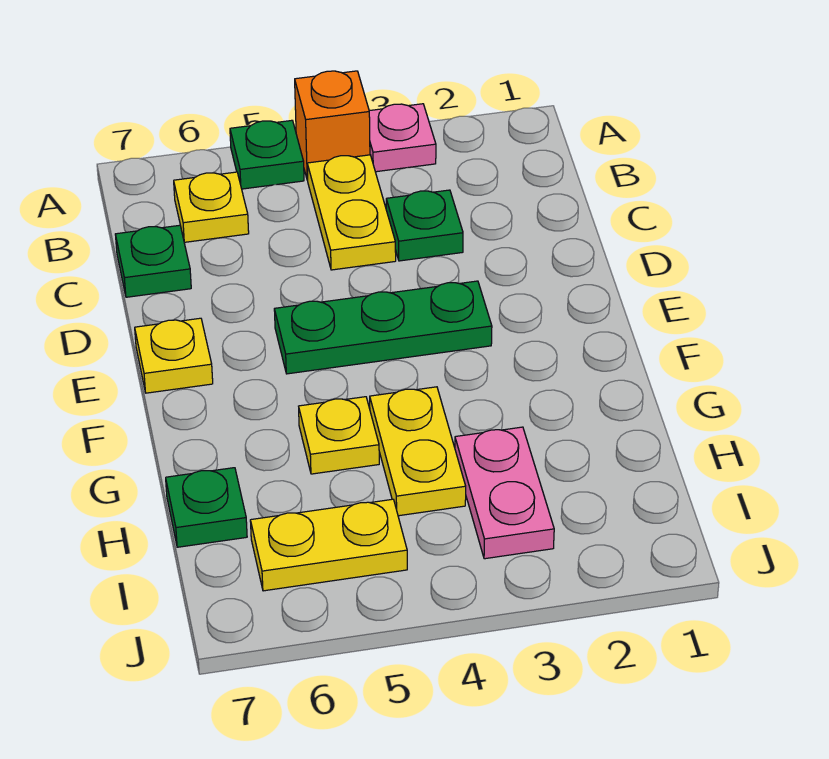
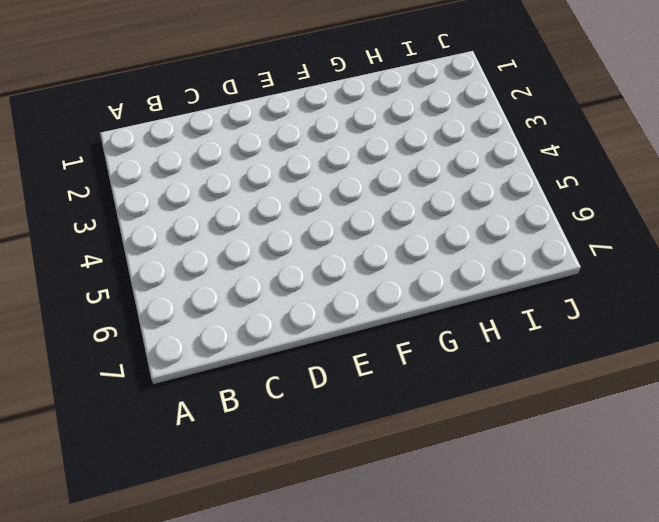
none -> pink plate A3 level 1
none -> orange brick A4 level 1
none -> green plate A5 level 1

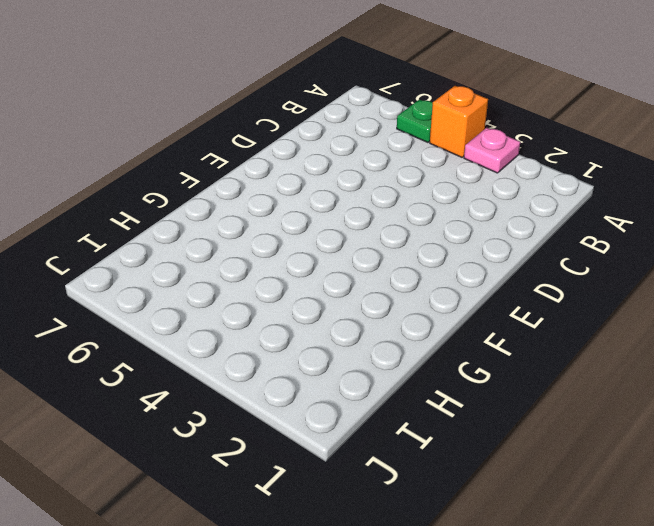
none -> yellow plate B4:C4 level 1
none -> yellow plate B6 level 1
none -> green plate C3 level 1

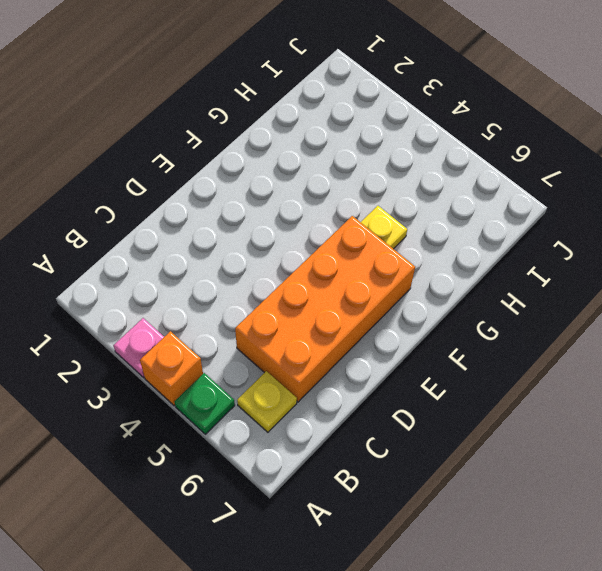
orange brick C5:F6 level 1 -> green plate E3:E5 level 1
none -> yellow plate B4:C4 level 1
none -> green plate C3 level 1
none -> green plate C7 level 1

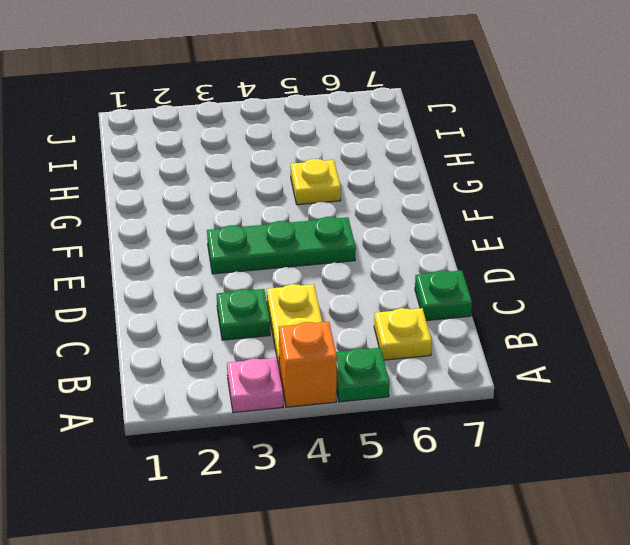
none -> yellow plate E7 level 1
none -> yellow plate G4:H4 level 1
none -> pink plate H3:I3 level 1

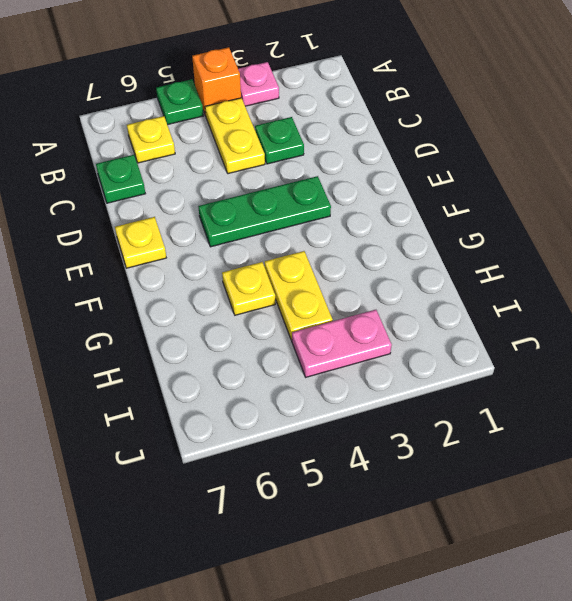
pink plate I3:I4 level 1 -> pink plate H3:I3 level 1
none -> green plate H7 level 1
none -> yellow plate I5:I6 level 1

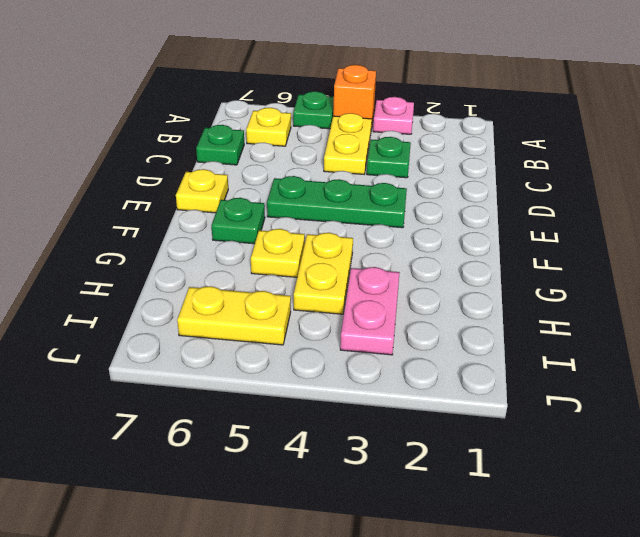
green plate F6 level 1 -> green plate H7 level 1

